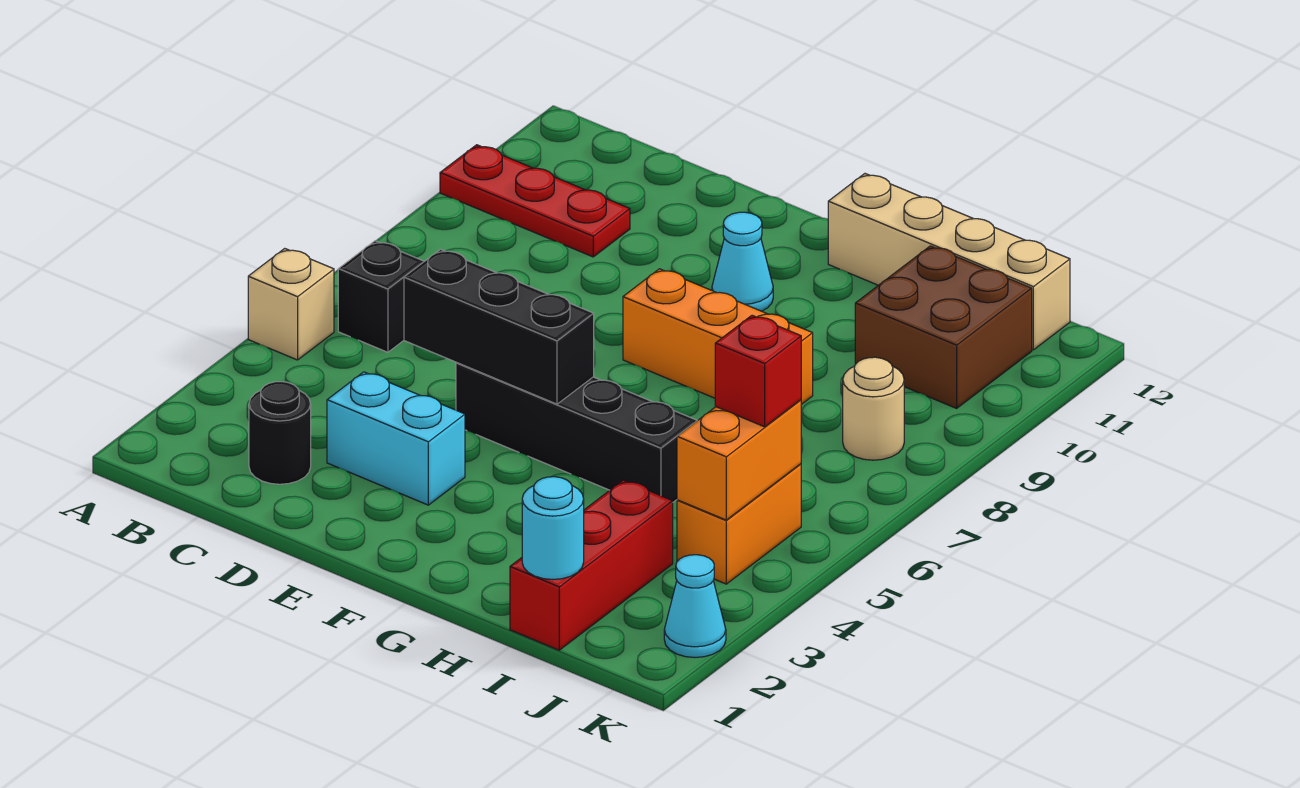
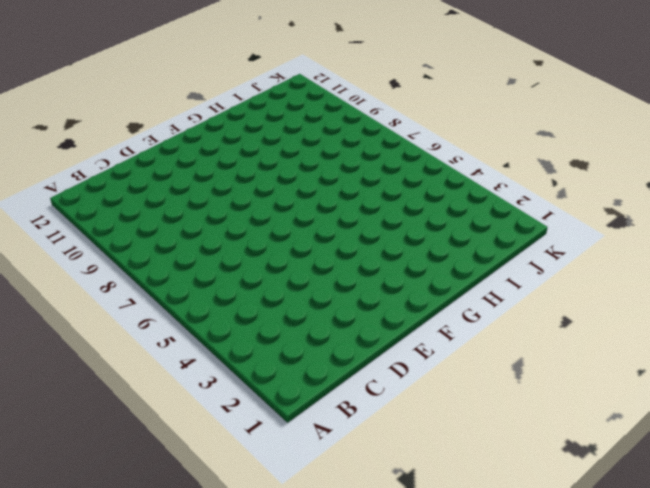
none -> tan brick A5 level 1
none -> red plate A10:C10 level 1
none -> black brick B6 level 1

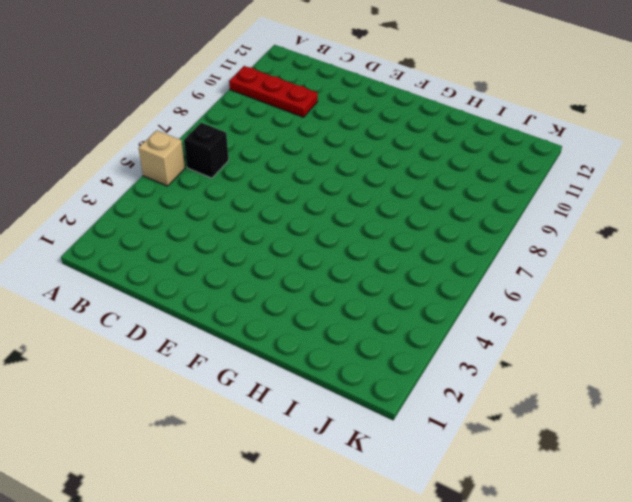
none -> black round brick C2 level 1
none -> cyan brick D3:E3 level 1
none -> black brick E5:H5 level 1

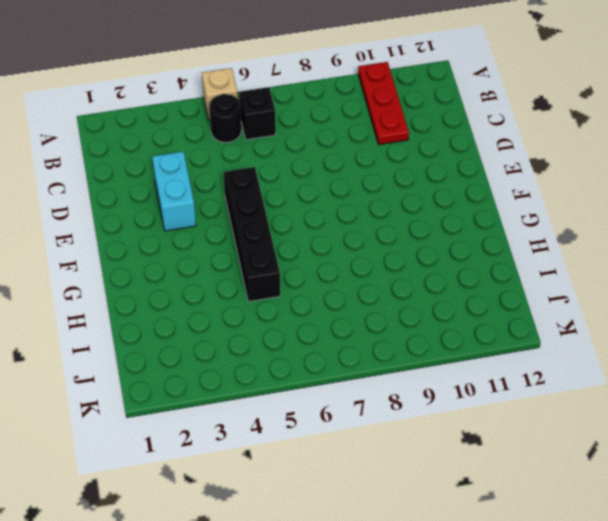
black round brick B5 level 1 -> black round brick C2 level 1
none -> orange brick F8:H8 level 1
none -> cyan cone F10 level 1
none -> tan brick G12:J12 level 1

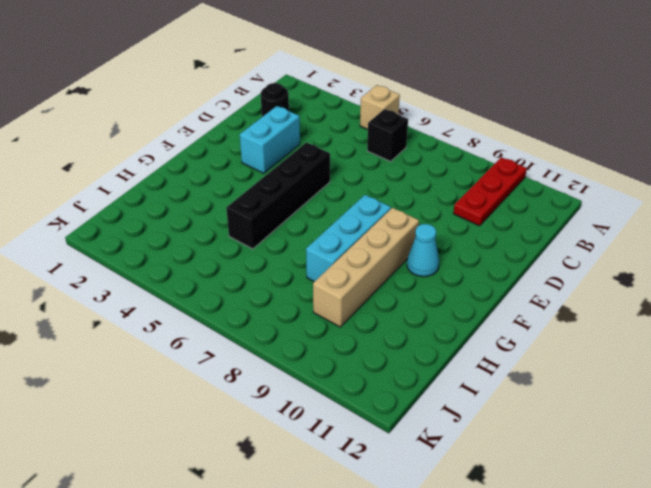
cyan brick F8:H8 level 1 -> orange brick F8:H8 level 1
tan brick F9:I9 level 1 -> tan brick G12:J12 level 1
none -> red brick I1:I3 level 1
none -> brown brick I10:J11 level 1
none -> orange brick J4:J5 level 1

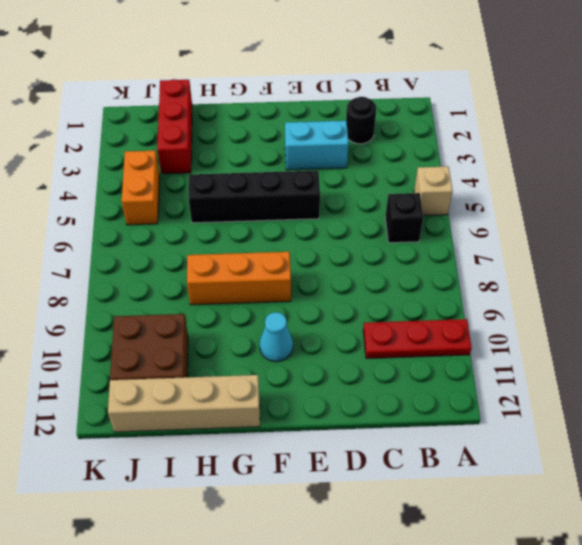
none -> tan round brick J8 level 1
none -> cyan cone K2 level 1
none -> black brick D5:F5 level 2

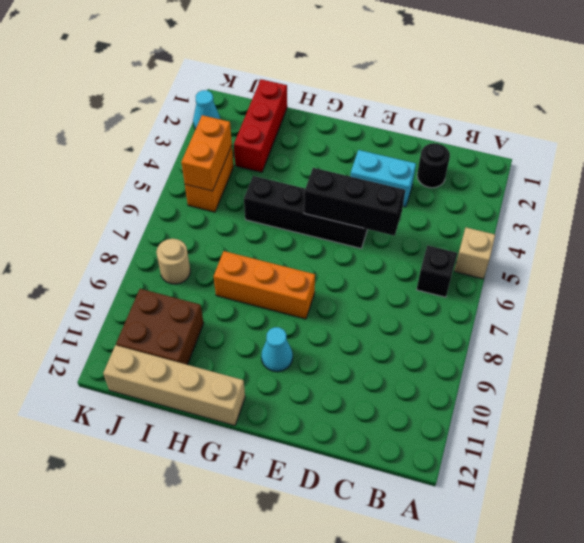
none -> red plate A10:C10 level 1
none -> cyan round brick I1 level 2
none -> red brick J5 level 3

